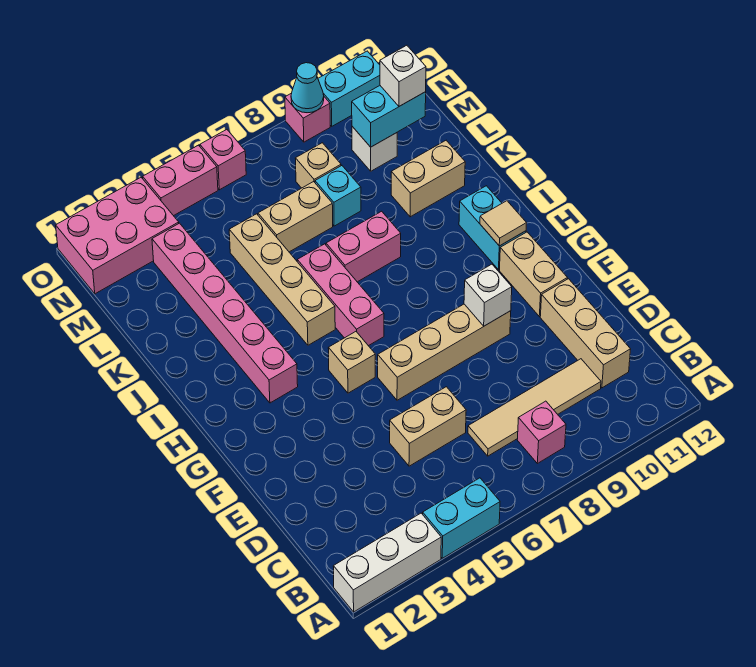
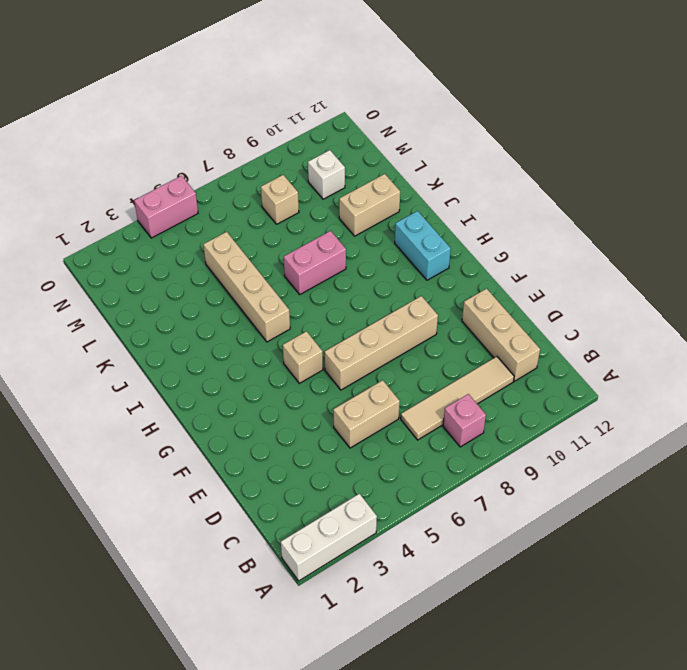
none -> cyan brick A4:A5 level 1
none -> tan brick F11:G11 level 1
none -> pink brick H3:M3 level 1

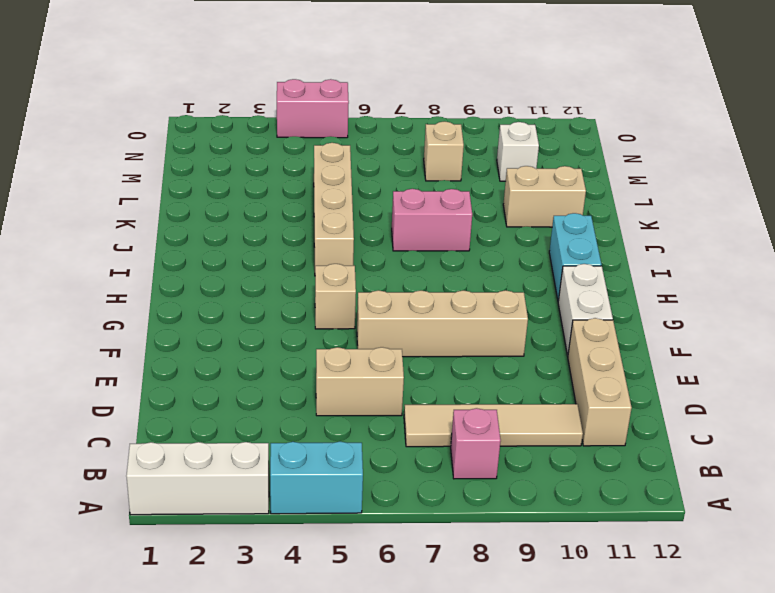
white brick F11:G11 level 1 -> tan brick F11:G11 level 1
none -> pink brick H3:M3 level 1
none -> pink brick H6:J6 level 1
none -> tan brick L6:L7 level 1

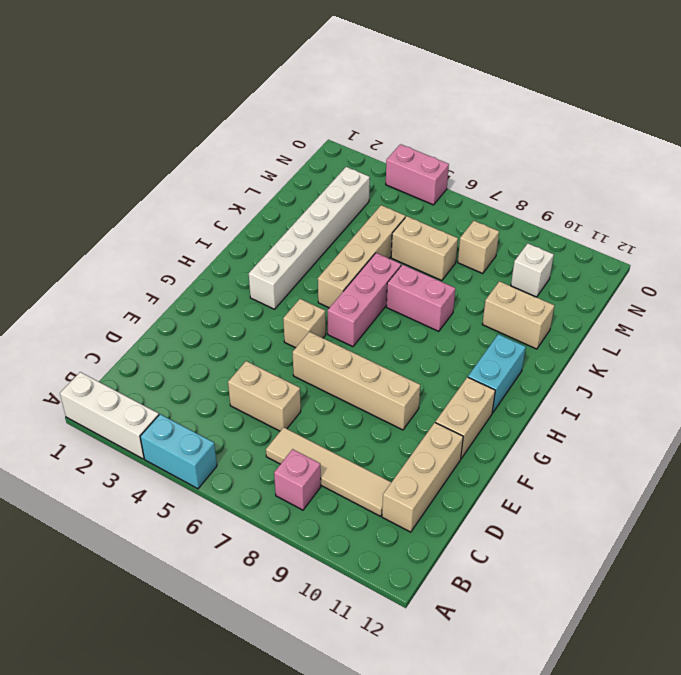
white brick H3:M3 level 1 -> pink brick H3:M3 level 1
none -> cyan brick L8 level 1
none -> pink brick N1:O3 level 1
none -> pink brick O6 level 1

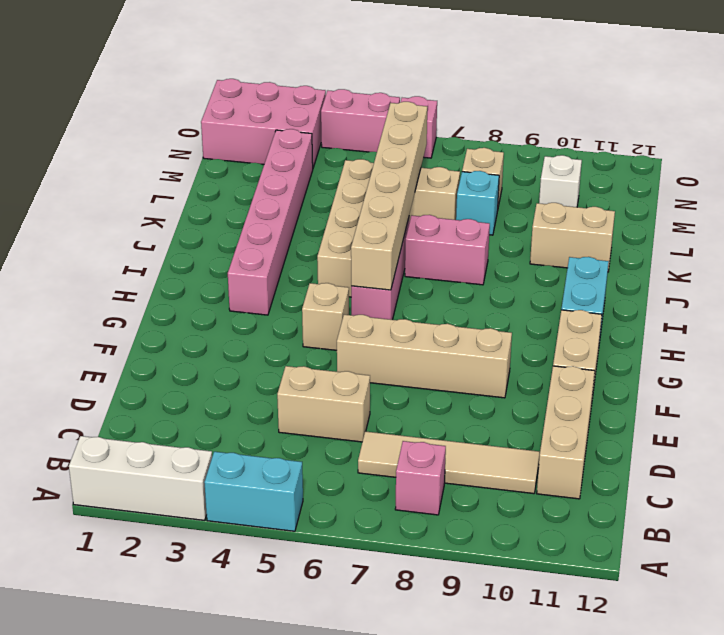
tan brick H6:M6 level 2 -> none
none -> pink brick O9 level 1
none -> cyan brick O10:O11 level 1
none -> white brick F9 level 2

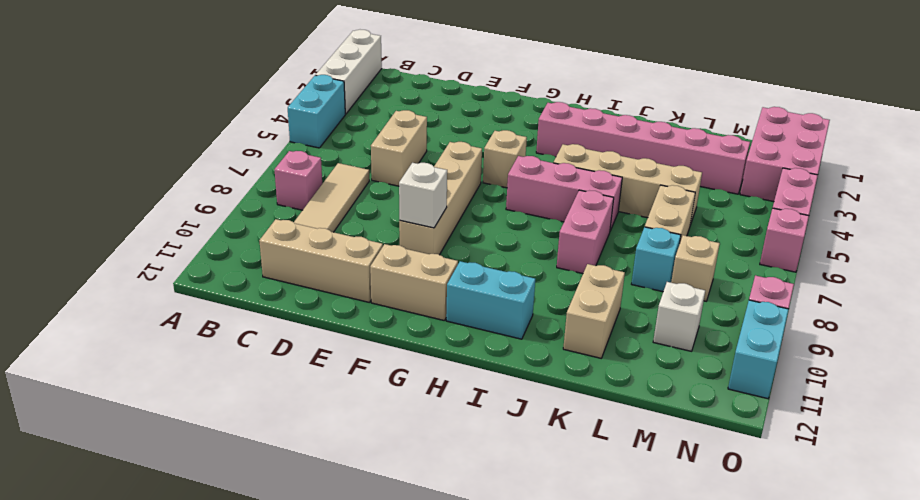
none -> tan tile H11 level 2
none -> cyan brick M10:M11 level 2
none -> cyan cone O9 level 2

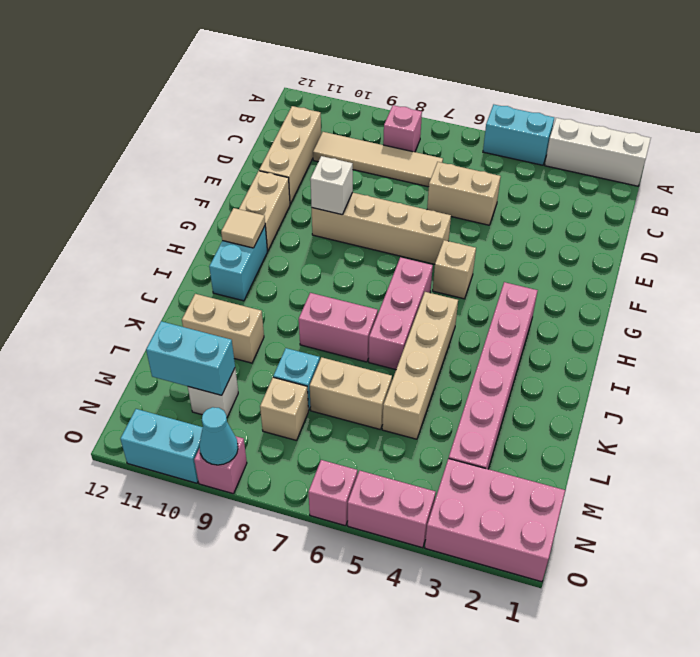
none -> white brick M11 level 3

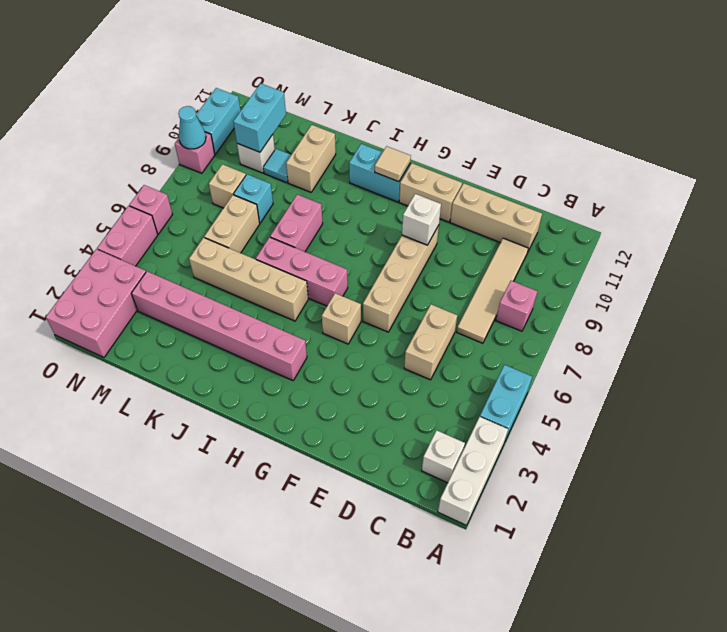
white brick B2 level 1 -> white brick M11 level 3
cyan tile L10 level 1 -> none

